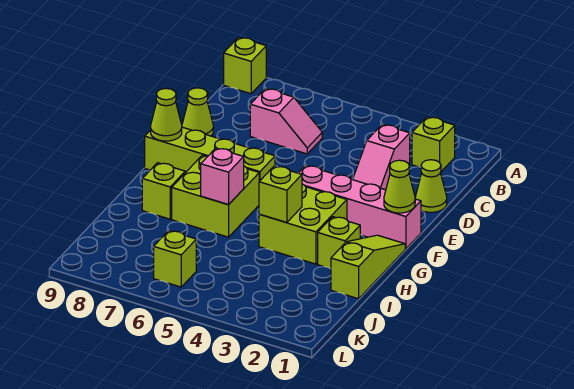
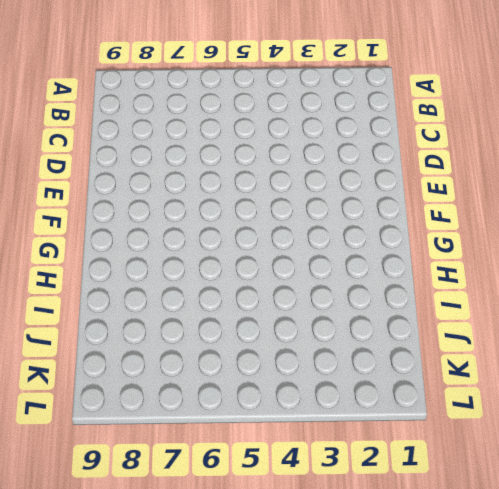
none -> lime brick A9 level 1
none -> lime brick B2 level 1
none -> pink slope C3:D3 level 1 top C

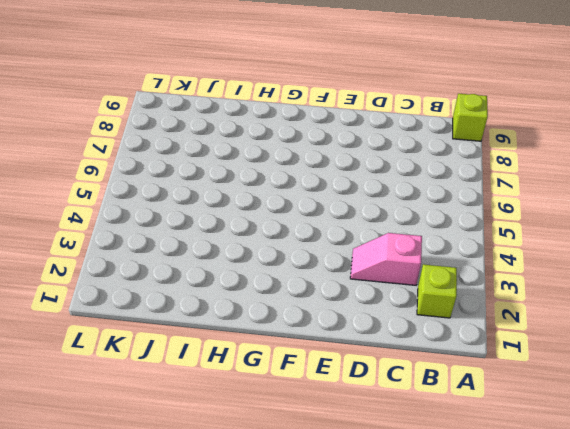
none -> pink slope C6:C7 level 1 top 7
none -> lime cone D1 level 1
none -> lime cone D9 level 1

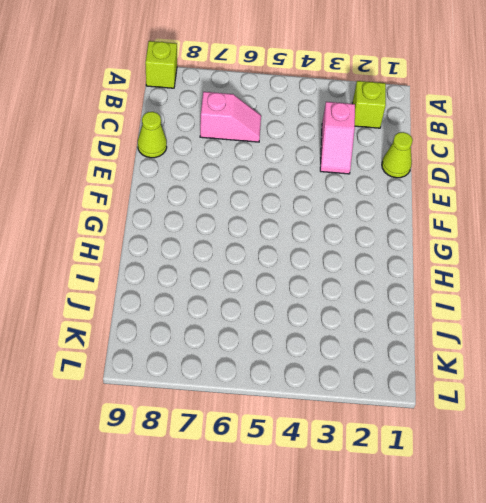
none -> pink brick F1:F4 level 1
none -> lime brick F6:F9 level 1
none -> lime slope G1:I1 level 1 top I

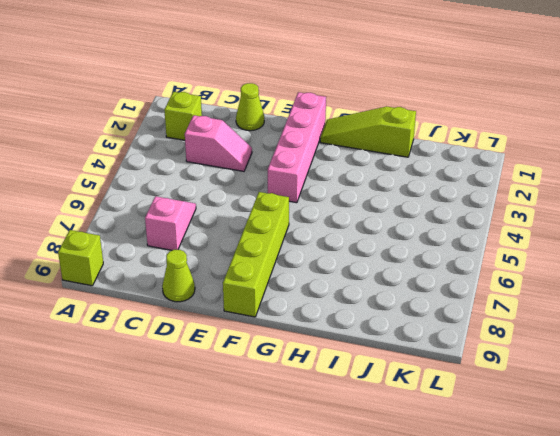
none -> lime brick G3:H4 level 1
none -> lime brick G6:H7 level 1
none -> lime brick H2 level 1

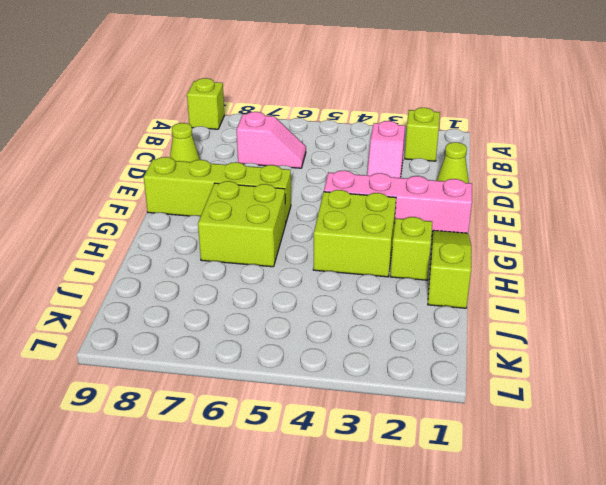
none -> lime brick H8 level 1
none -> lime brick K6 level 1
none -> lime cone F1 level 2

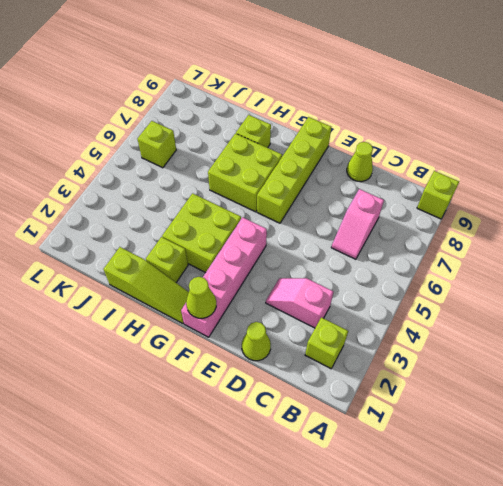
none -> lime cone F9 level 2
none -> lime brick H4 level 2
none -> pink brick H6 level 2

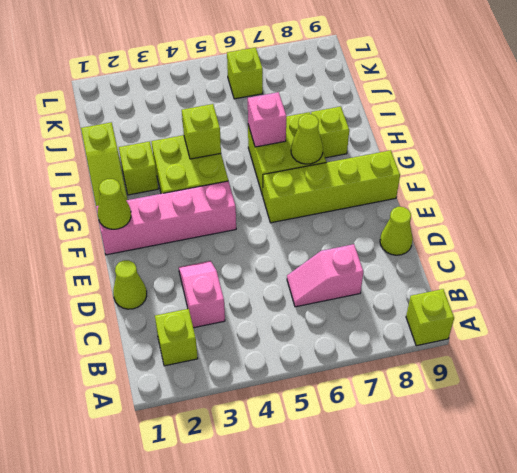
lime cone G7 level 2 -> lime cone F9 level 2

